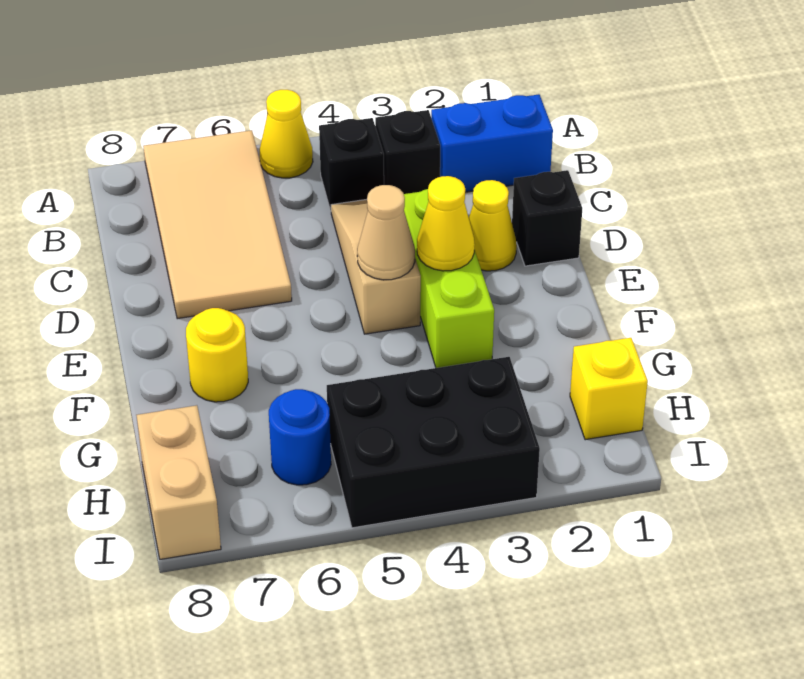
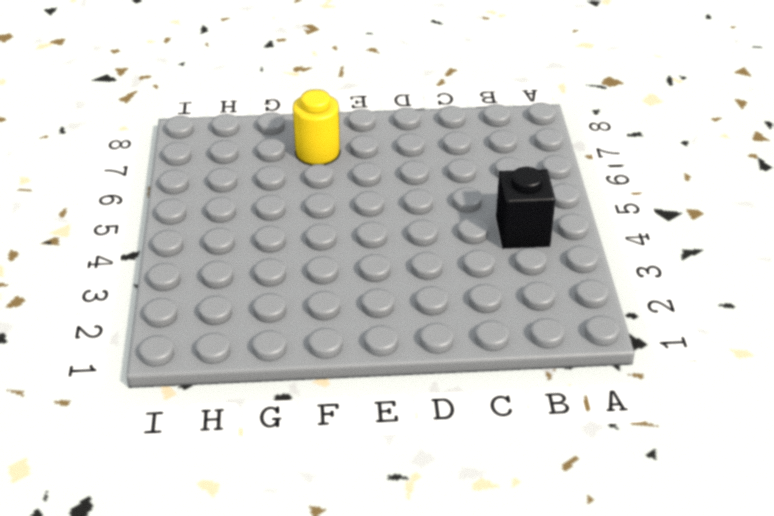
none -> yellow cone A5 level 1
none -> tan tile A6:D7 level 1
none -> blue brick B1:B2 level 1

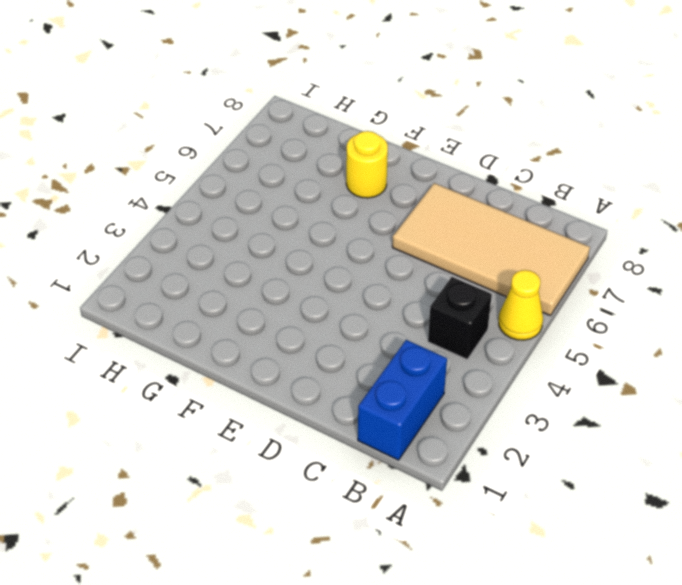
none -> black brick B3 level 1
none -> tan slope C4:E4 level 1 top E
none -> black brick D1 level 1

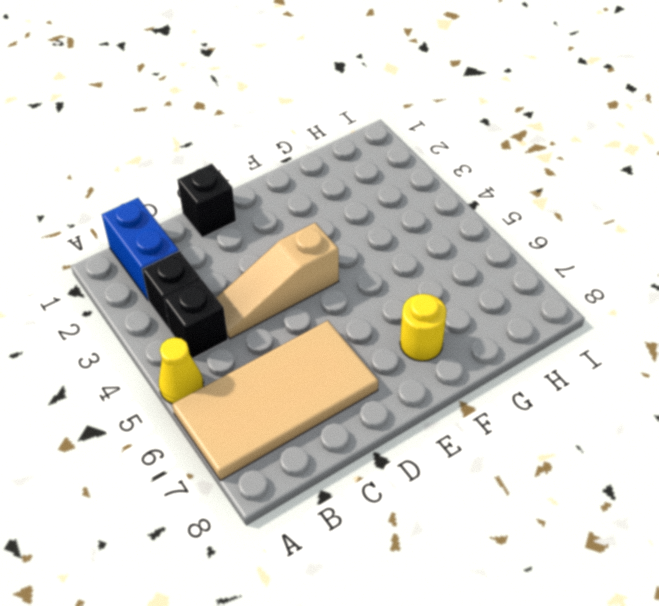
none -> yellow cone D2 level 1
none -> lime brick D3:F3 level 1
none -> yellow brick H1 level 1

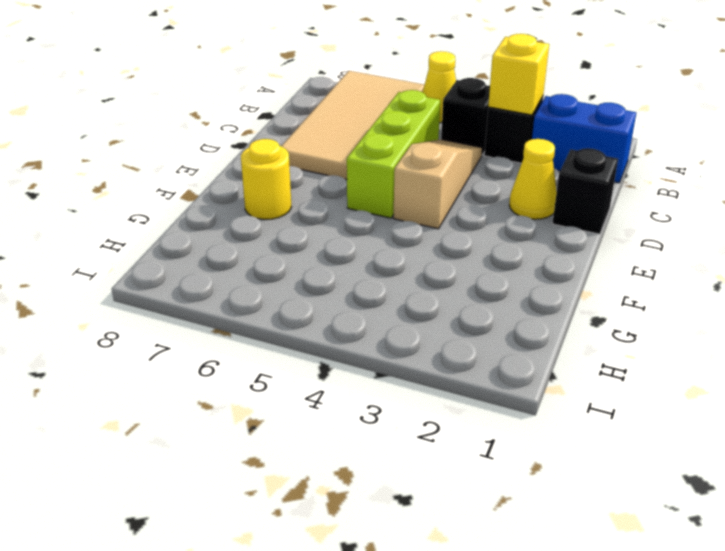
yellow brick B3 level 2 -> yellow brick H1 level 1
lime brick C5:E5 level 1 -> lime brick D3:F3 level 1
none -> black brick H3:I5 level 1
none -> blue round brick H6 level 1
none -> tan brick H8:I8 level 1

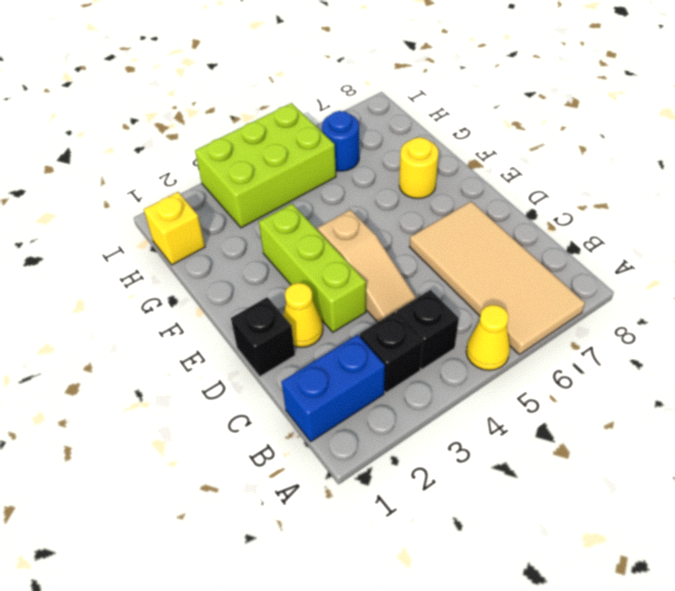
lime brick H3:I5 level 1 -> black brick H3:I5 level 1
none -> tan brick H8:I8 level 1
none -> yellow cone E3 level 2
none -> tan cone E4 level 2

